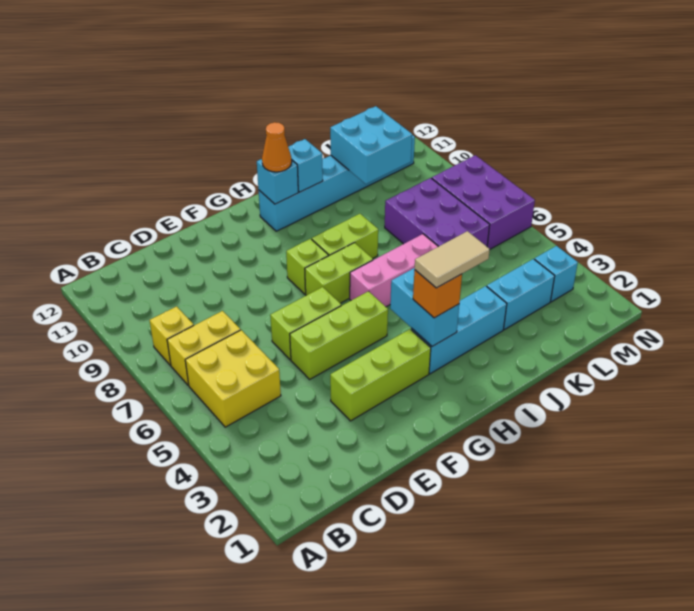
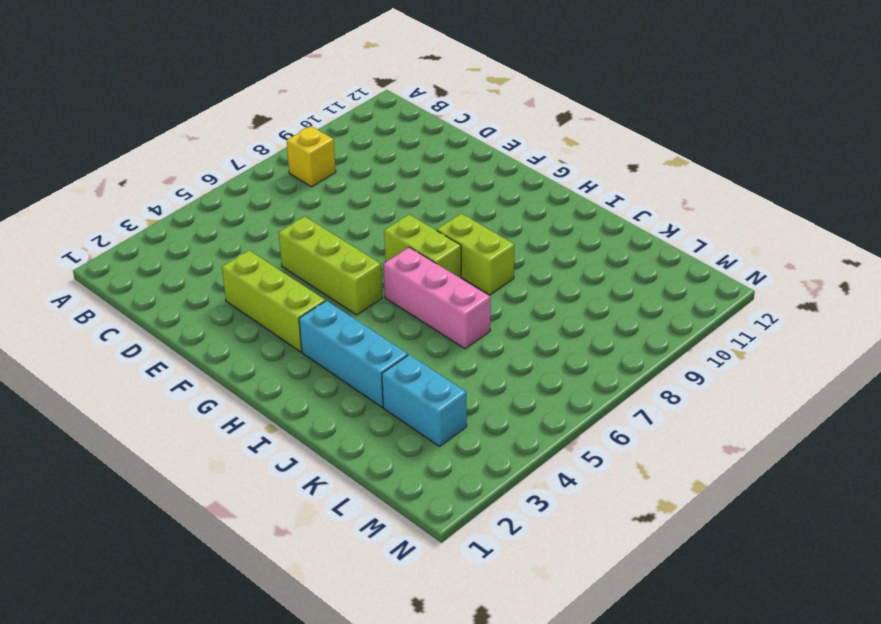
none -> yellow brick B5:C6 level 1
none -> yellow brick B7:C7 level 1
none -> lime brick E6:F6 level 1

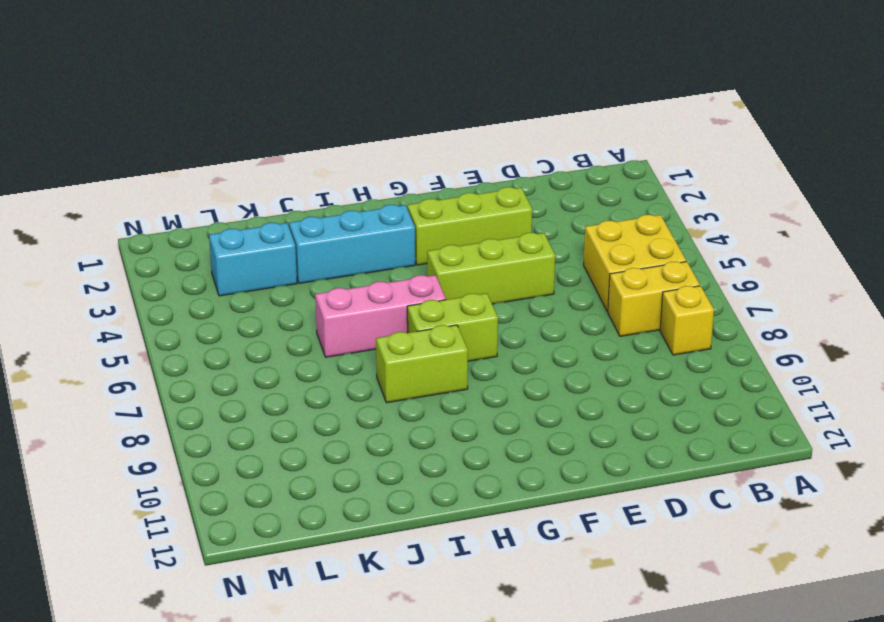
none -> lime brick E6:F6 level 1
none -> lime brick G8 level 1
none -> cyan brick H11:M11 level 1

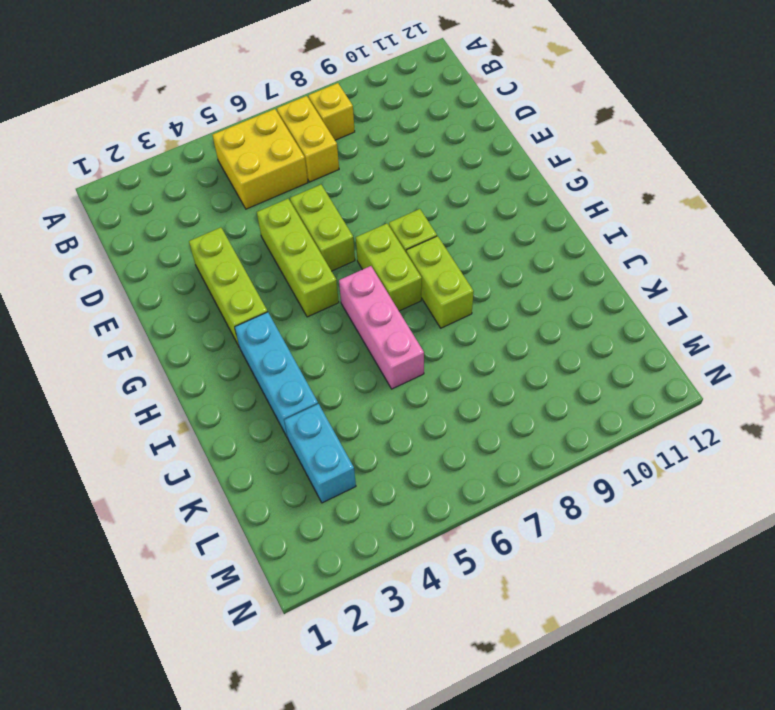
none -> cyan brick H11:M11 level 1
none -> purple brick K6:L8 level 1
none -> cyan brick M3 level 1

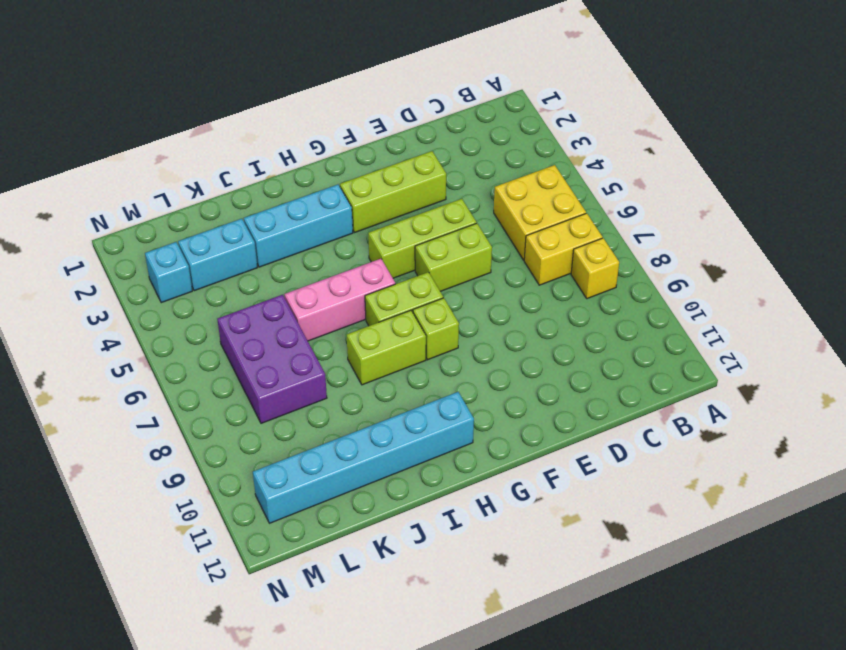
none -> purple brick M6:N8 level 1
none -> cyan brick H3:H4 level 2
none -> cyan brick H11 level 2

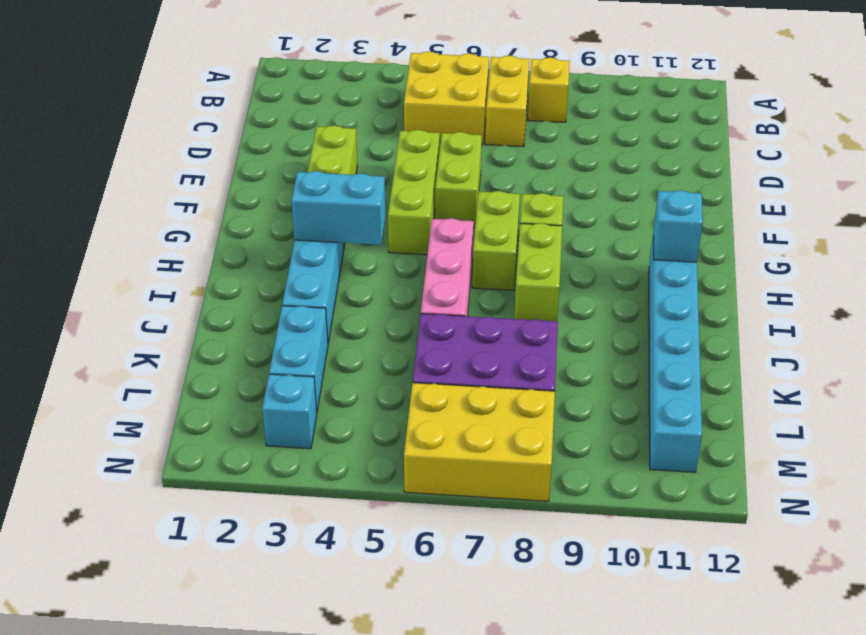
yellow brick M6:N8 level 1 -> purple brick M6:N8 level 1
none -> cyan brick I11 level 2
none -> cyan brick K10:L11 level 2
none -> orange brick H3 level 3

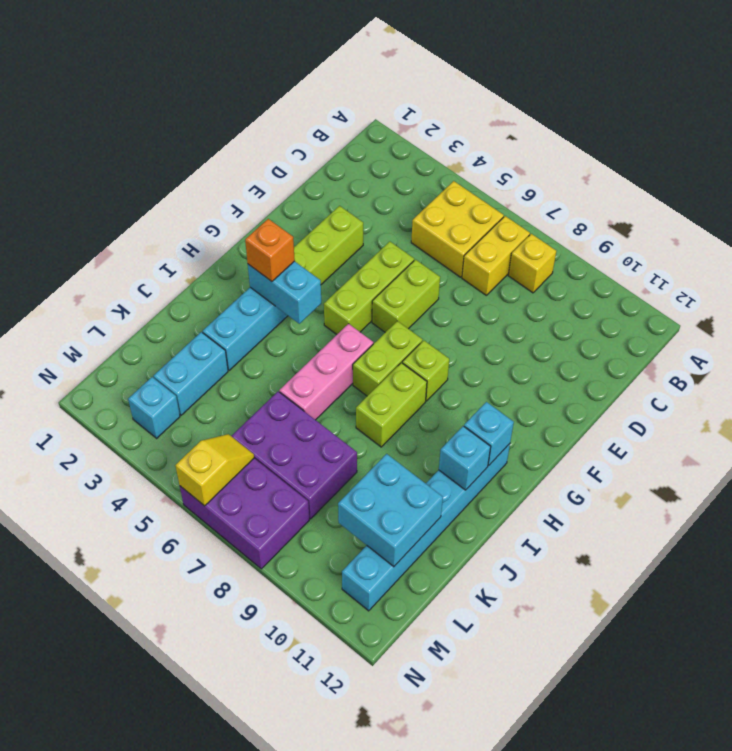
yellow slope M6:N6 level 2 top N -> none
none -> orange cone H11 level 3
none -> tan tile H3:I3 level 4

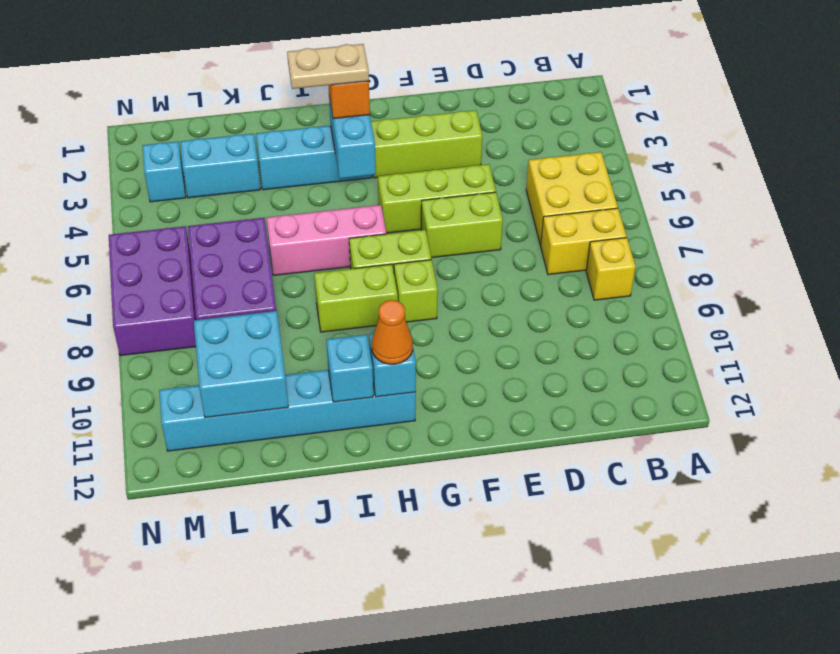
tan plate H3:I3 level 4 -> tan tile H3:I3 level 4

